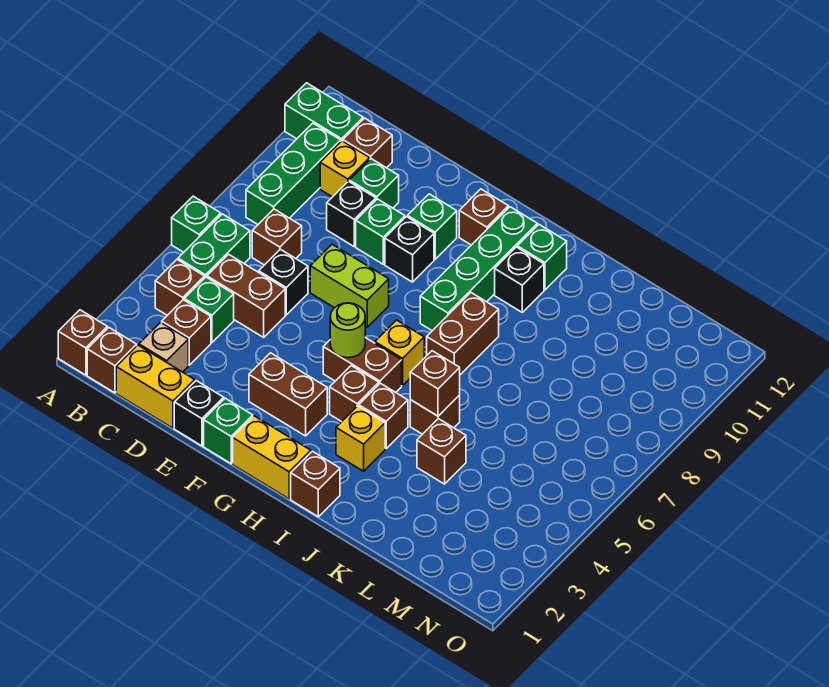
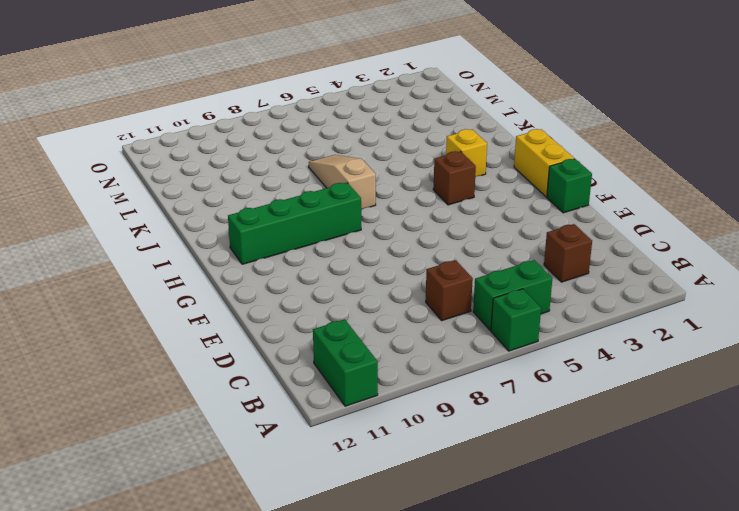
tan slope I7:K7 level 1 top I -> brown brick I7:I8 level 1
none -> brown brick A1 level 1
none -> brown brick B1 level 1
none -> brown brick B4 level 1
none -> green brick B8:B10 level 1

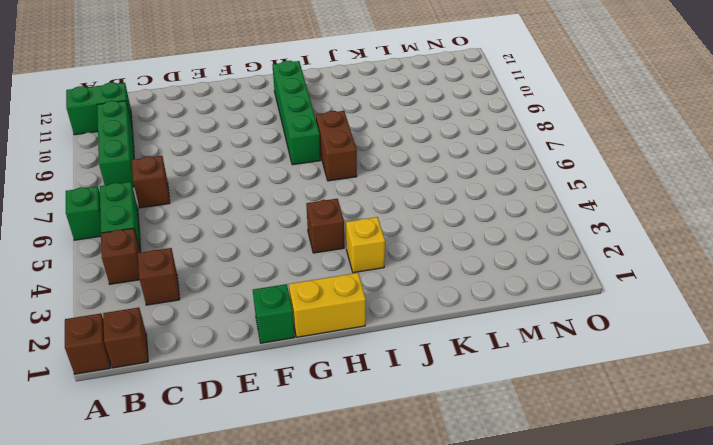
none -> yellow brick C1:D1 level 1
none -> tan brick C2 level 1
none -> green brick C4 level 1
none -> brown brick C5:D5 level 1

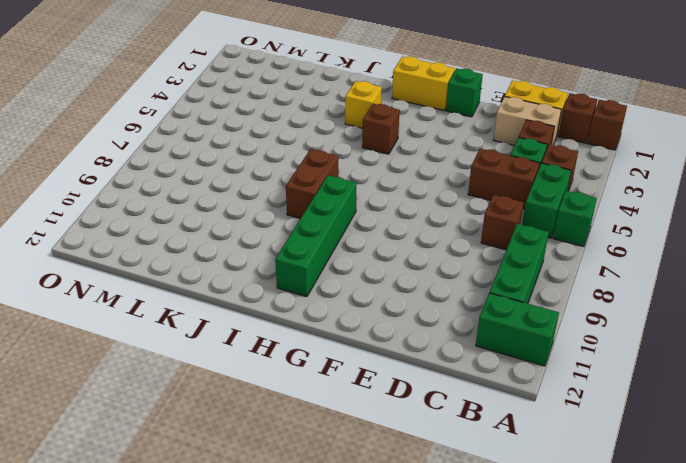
tan brick C2:D2 level 1 -> tan brick C2 level 1
none -> yellow brick C10 level 1
none -> brown brick C11 level 1
none -> black brick D6 level 1
none -> black brick D9 level 1

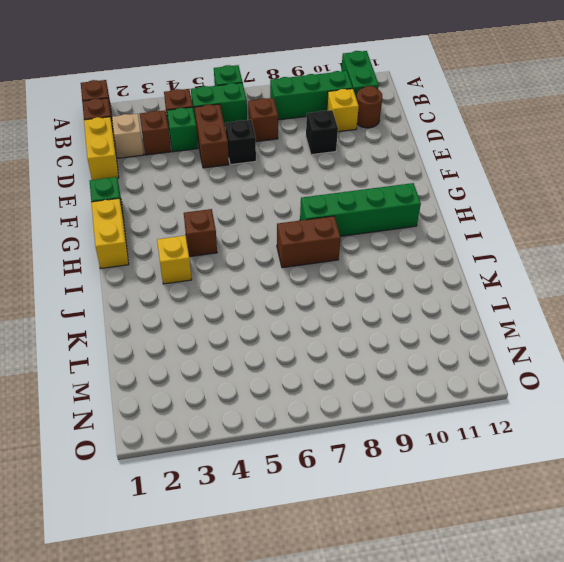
brown round brick C11 level 1 -> brown brick C11 level 1
none -> green brick D10 level 1
none -> black brick E1 level 1
none -> lime brick E7:F7 level 1
none -> green brick E9 level 1

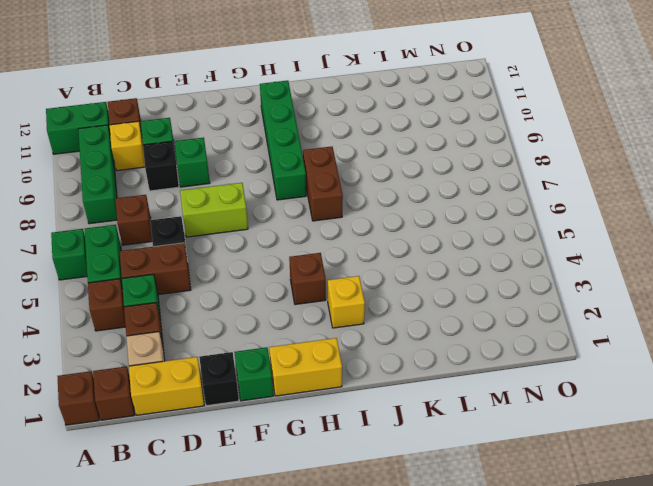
none -> brown brick F3:G3 level 1
none -> black brick F9 level 1
none -> green brick F10 level 1
none -> brown brick G5:H5 level 1

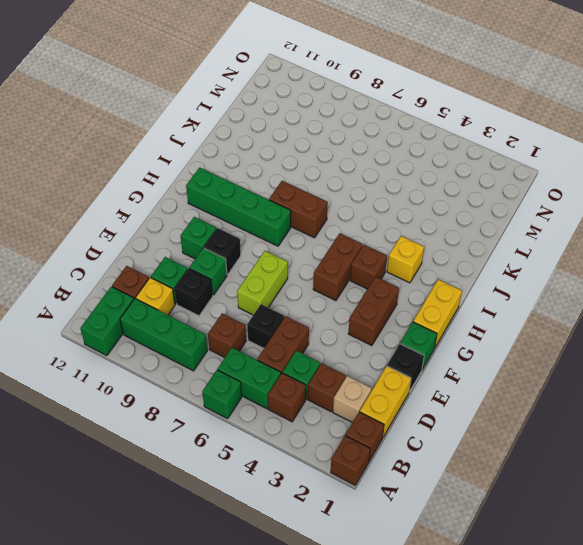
none -> brown brick G11 level 1
none -> yellow brick H6 level 1
none -> brown brick I1 level 1
none -> brown brick I4 level 1

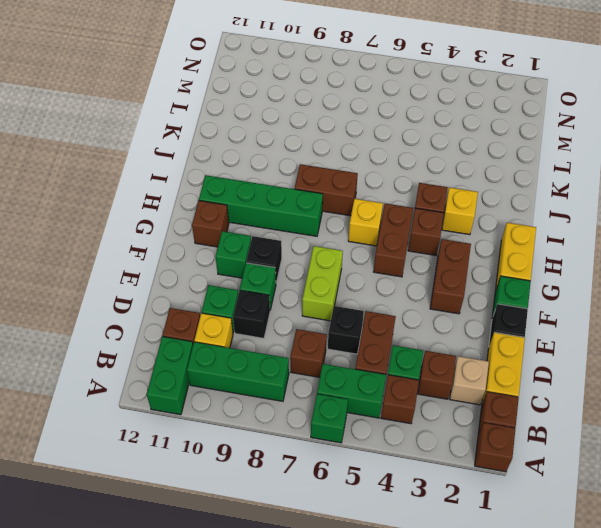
none -> brown brick I1 level 1
none -> black brick I10 level 1
none -> green brick I11 level 1
none -> brown brick J5 level 1

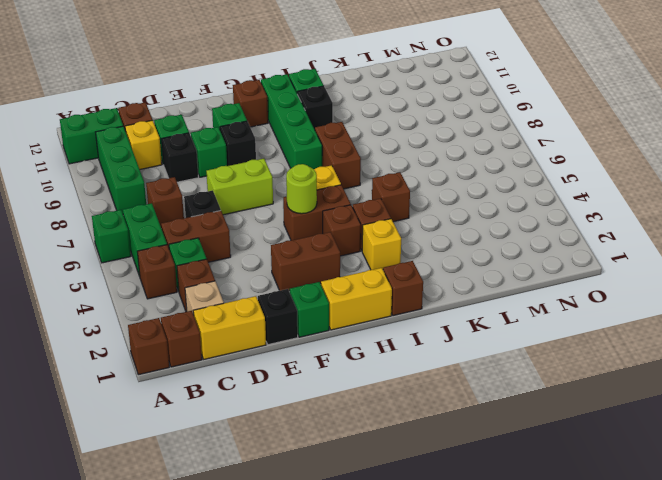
none -> brown brick K4 level 1
none -> brown brick J5 level 2

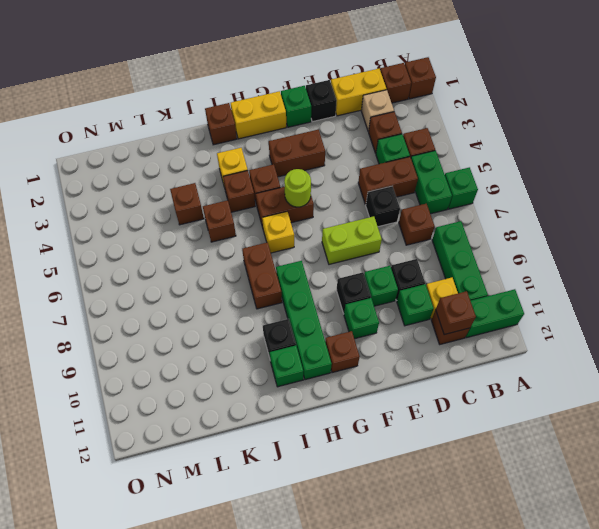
brown brick C11 level 2 -> brown brick J5 level 2

